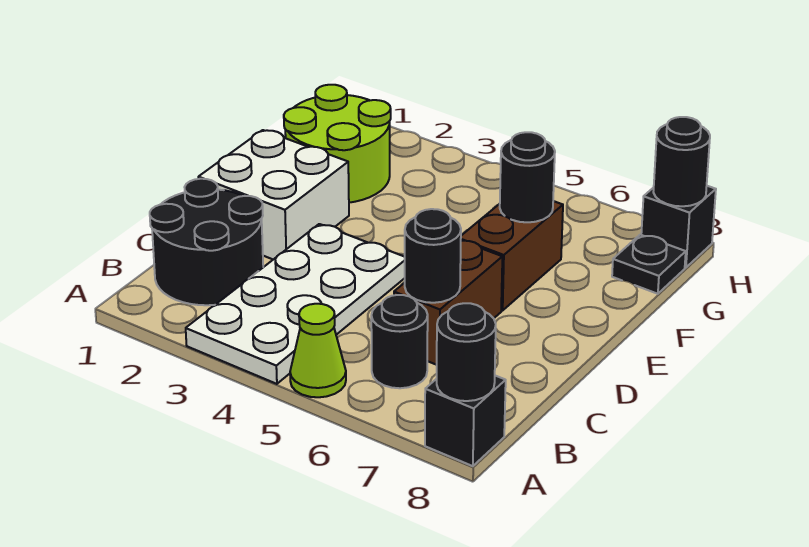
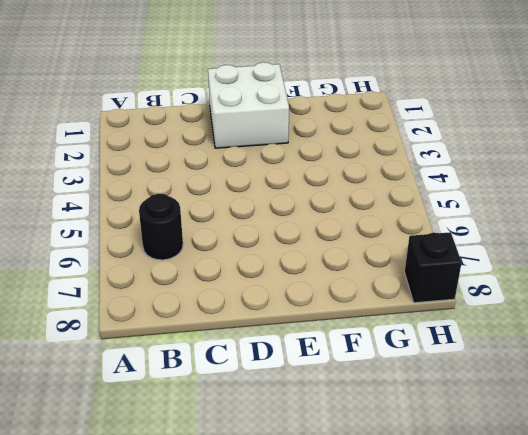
none -> white plate A3:D4 level 1
none -> lime cone A5 level 1
none -> black brick A8 level 1

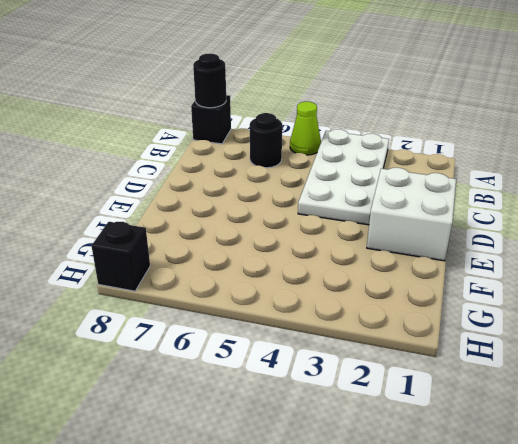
none -> black round brick B1:C2 level 1
none -> brown brick C6:D6 level 1
none -> brown brick E6:F6 level 1

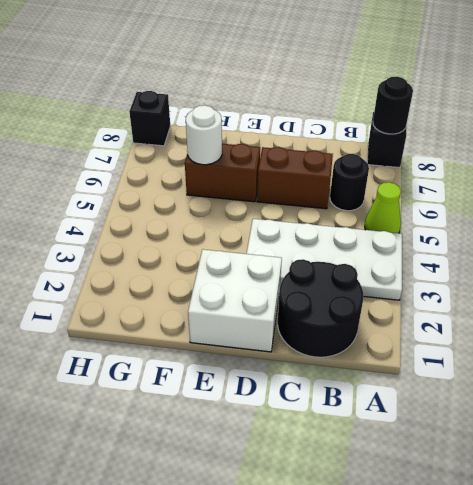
white round brick F6 level 2 -> black round brick F6 level 2
none -> lime round brick F1:G2 level 1
none -> black plate G8 level 1
none -> black round brick C6 level 2

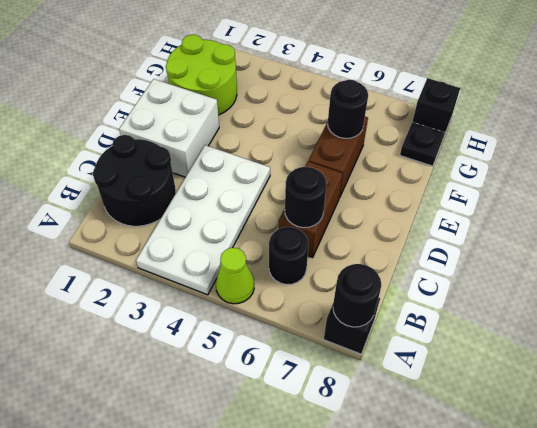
none -> black round brick H8 level 2

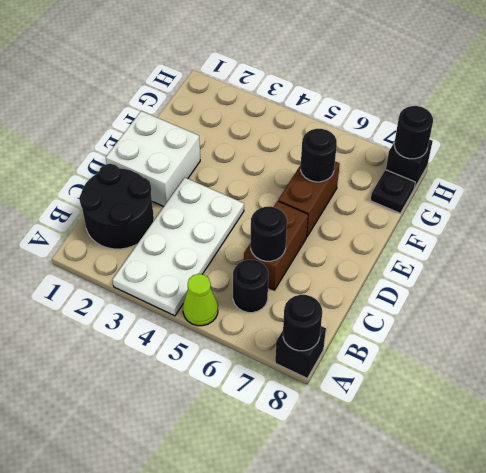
none -> lime round brick F1:G2 level 1

